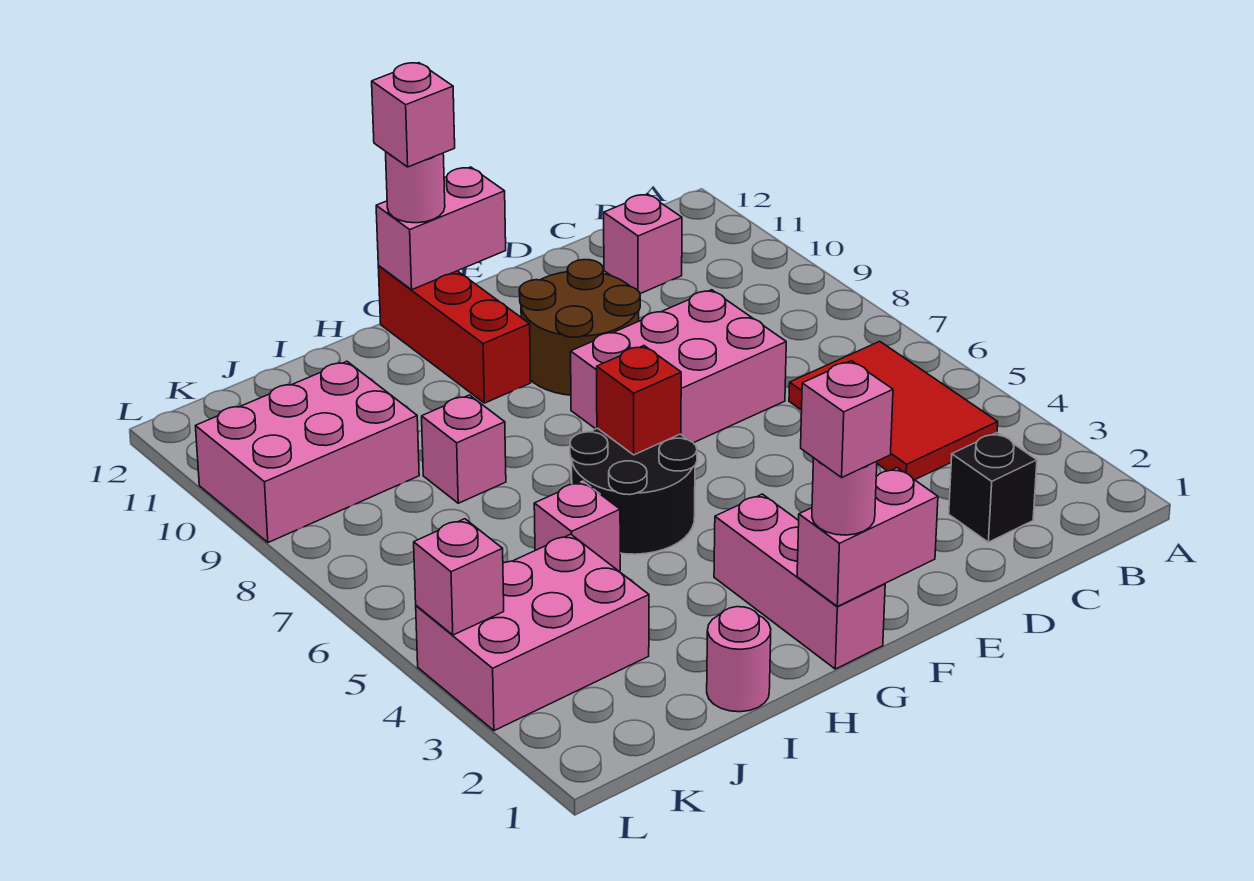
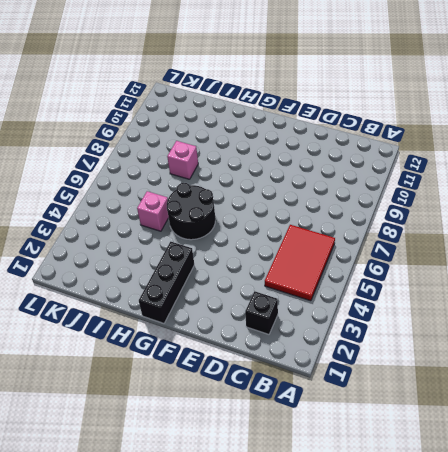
black brick G1:G3 level 1 -> pink brick G1:G3 level 1
none -> pink brick C11 level 1
none -> pink brick D7:F8 level 1
none -> brown round brick E9:F10 level 1

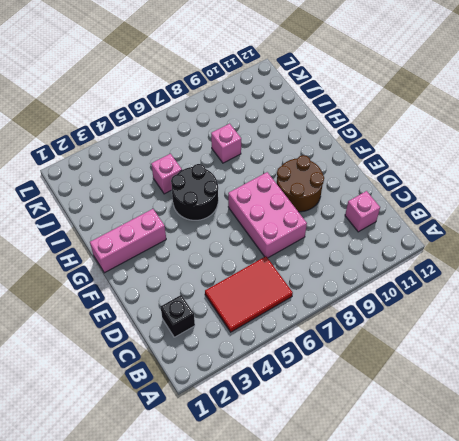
none -> red brick G10:G12 level 1
none -> pink round brick I1 level 1
none -> pink brick J3:L4 level 1

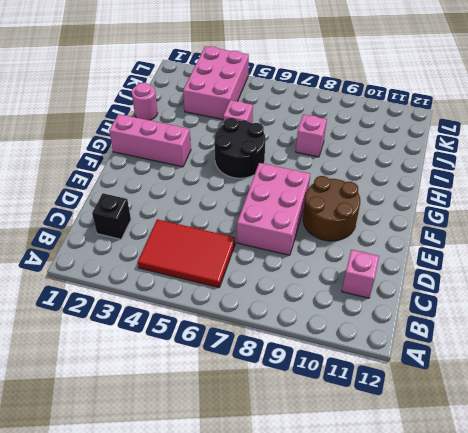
none -> red brick G10:G12 level 1
none -> pink brick J9:L10 level 1
none -> pink brick F1:G1 level 2

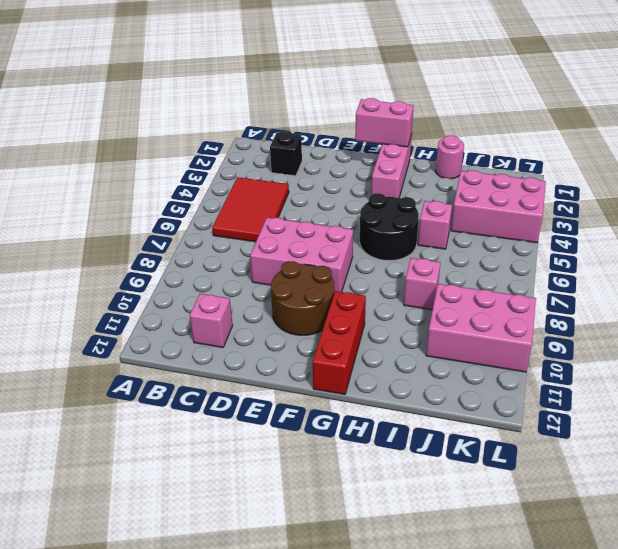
none -> pink brick F12:G12 level 2
none -> red brick G6 level 2
none -> pink brick L4 level 2

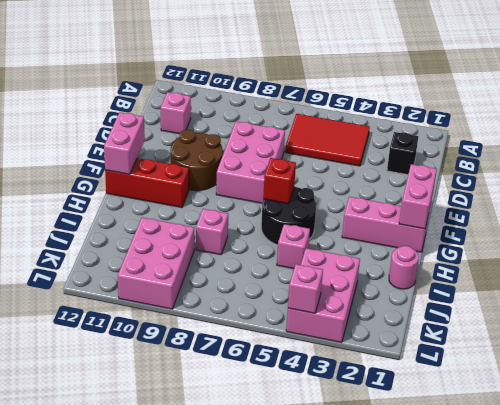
none -> pink round brick G1 level 3
none -> pink round brick G12 level 3
none -> pink brick G1 level 4

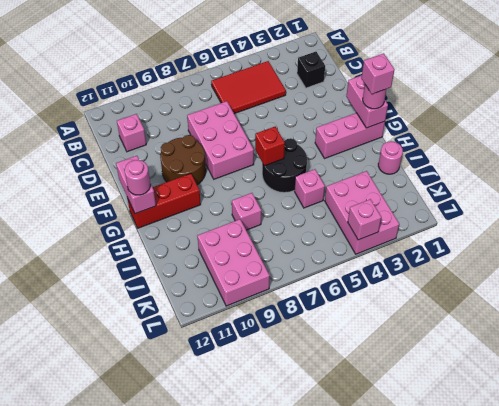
none -> pink brick G12 level 4

